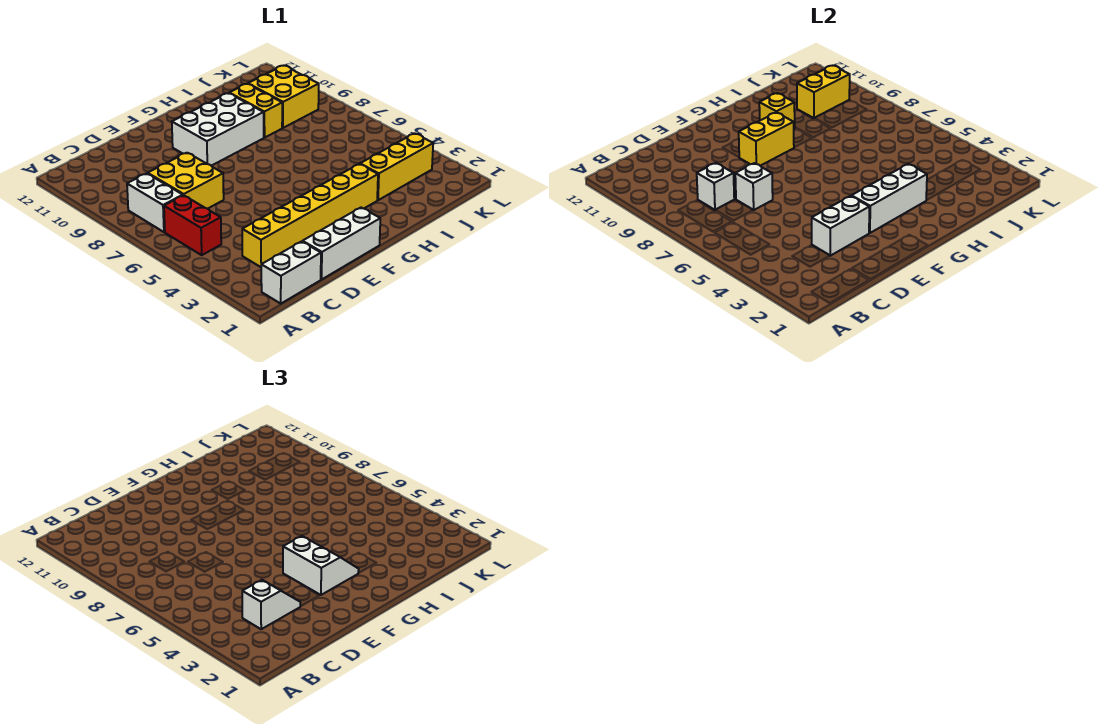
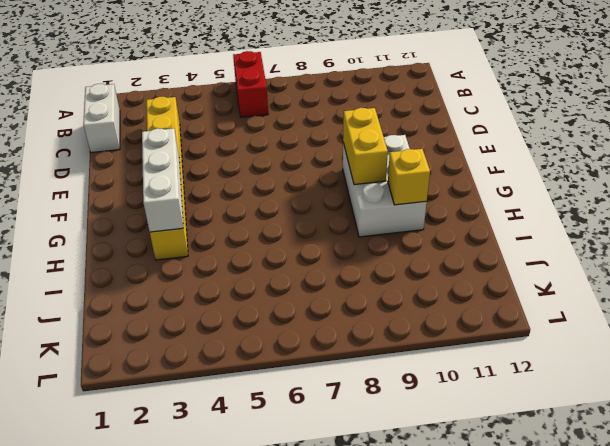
red brick A6:B6 level 1 -> red brick B5:B6 level 1
none -> white brick B7:B8 level 1
none -> yellow brick C7:D8 level 1
none -> white brick D1:F1 level 1

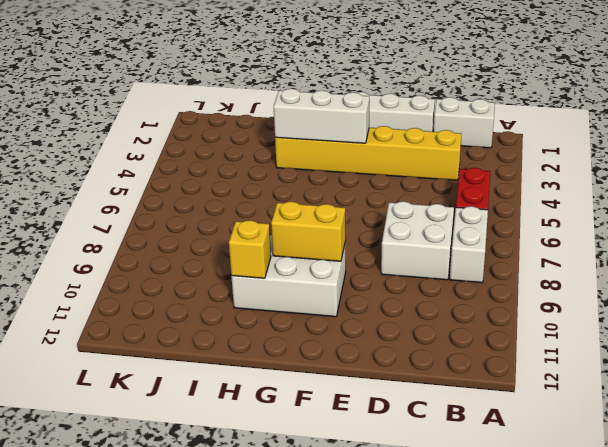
white brick C7:D8 level 1 -> yellow brick C7:D8 level 1
none -> yellow brick I3:K3 level 1
none -> yellow brick I9:I10 level 1
none -> yellow brick J9:K10 level 1

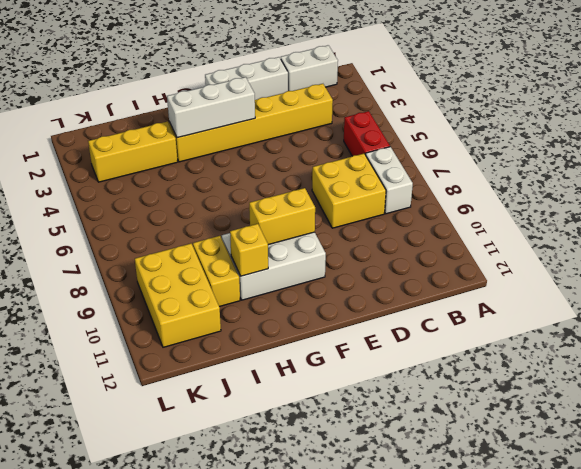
yellow brick J9:K11 level 1 -> yellow brick J9:K10 level 1
none -> white brick C8 level 2
none -> white brick D3:E3 level 2
none -> white brick D7 level 2

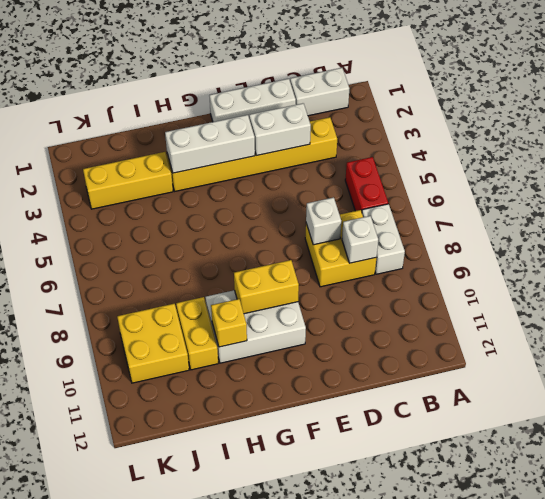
none -> yellow brick J10:K10 level 2
none -> white slope C3:D3 level 3 top C
none -> white slope F3:G4 level 3 top F

